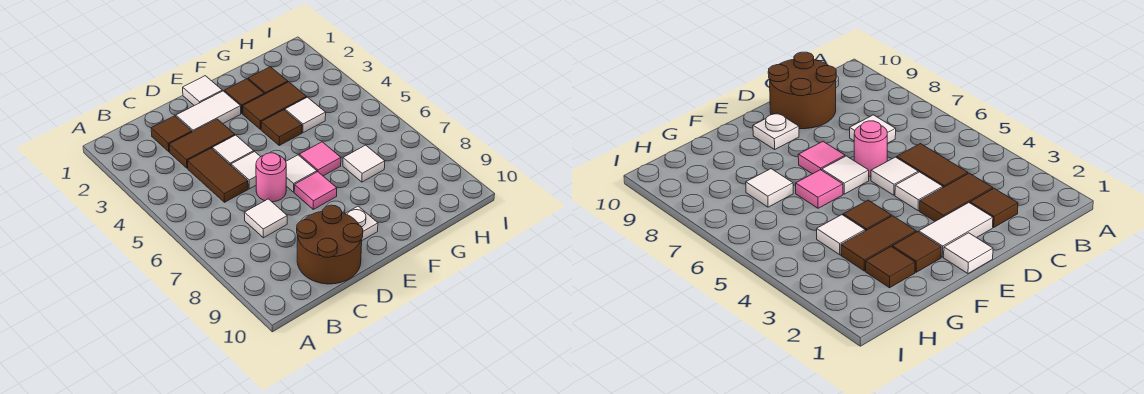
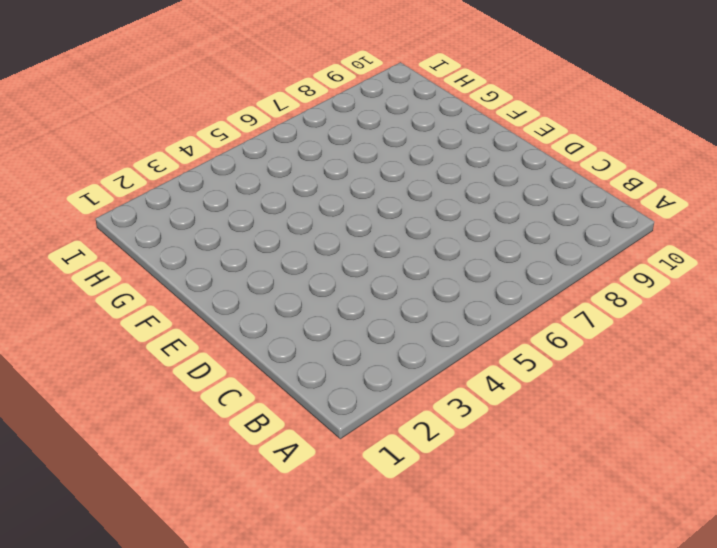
none -> brown tile C2 level 1
none -> brown tile C3:D3 level 1
none -> brown tile C4:C5 level 1

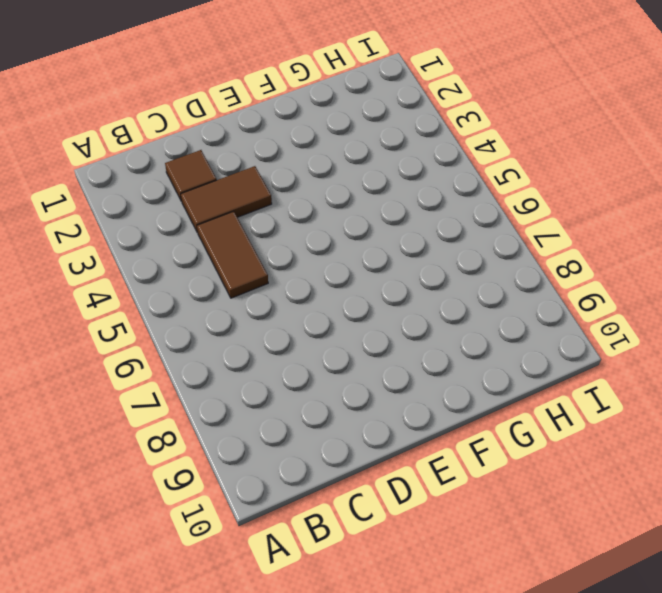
none -> white tile C7 level 1
none -> brown round brick C9:D10 level 1
none -> white tile D2:E2 level 1

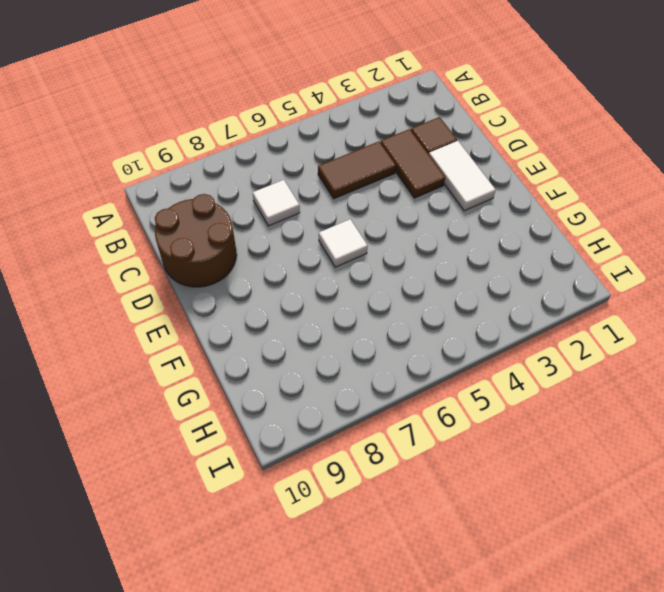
none -> white tile D4 level 1
none -> white tile D5 level 1
none -> pink round brick D6 level 1

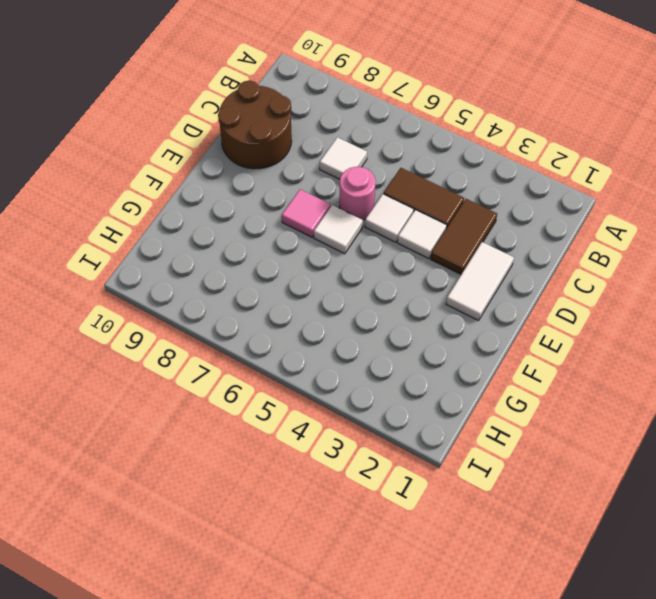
none -> brown tile C2 level 1
none -> white tile E1 level 1
none -> white plate E9 level 1

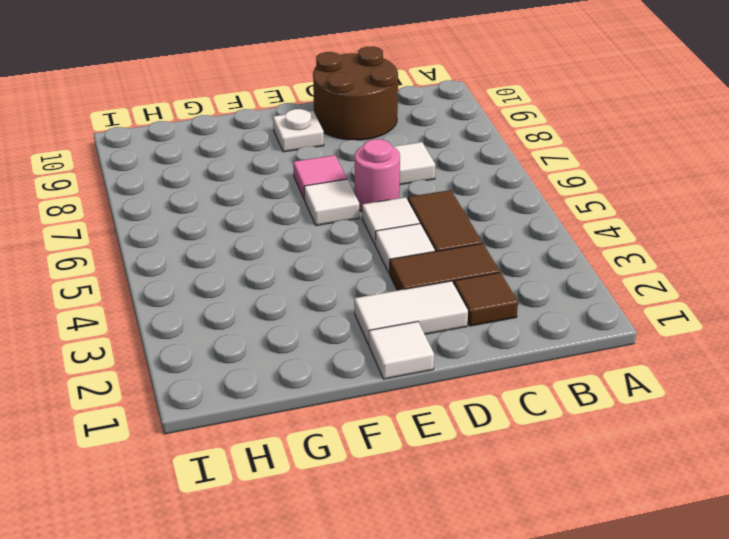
none -> brown tile F2 level 1
none -> brown tile F3:G3 level 1
none -> brown tile F4 level 1

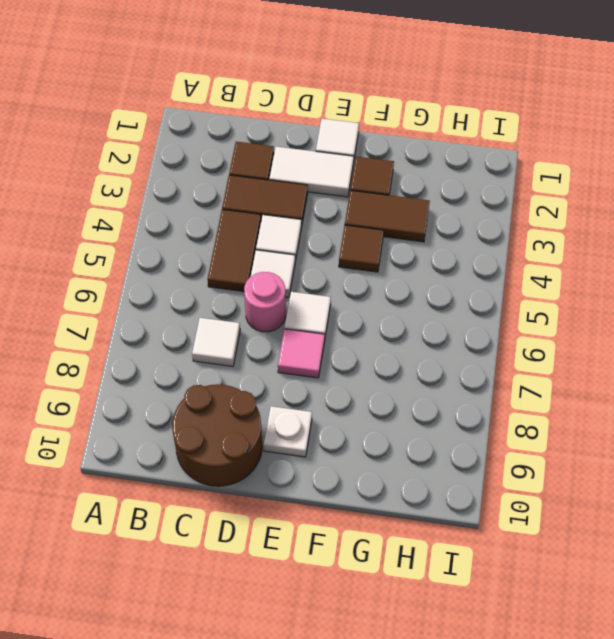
none -> pink tile F6 level 1
none -> brown tile G2 level 1
none -> white tile G4 level 1

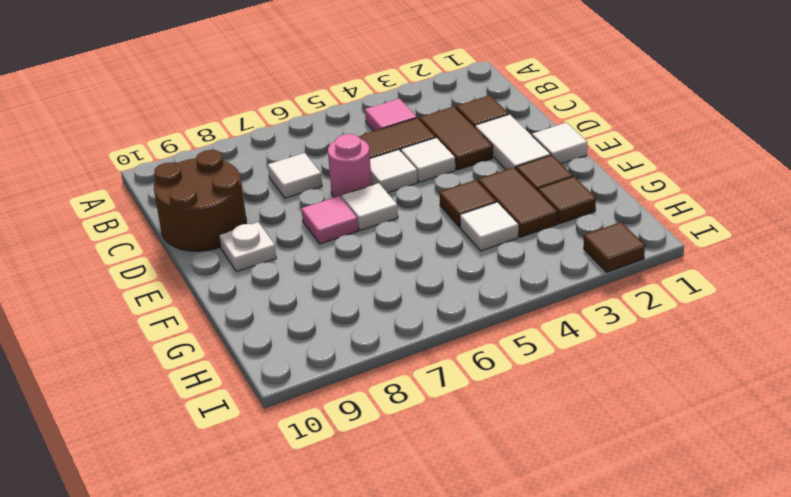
pink tile B4 level 1 -> pink tile F6 level 1
brown tile I2 level 1 -> none
none -> white tile G7 level 1

